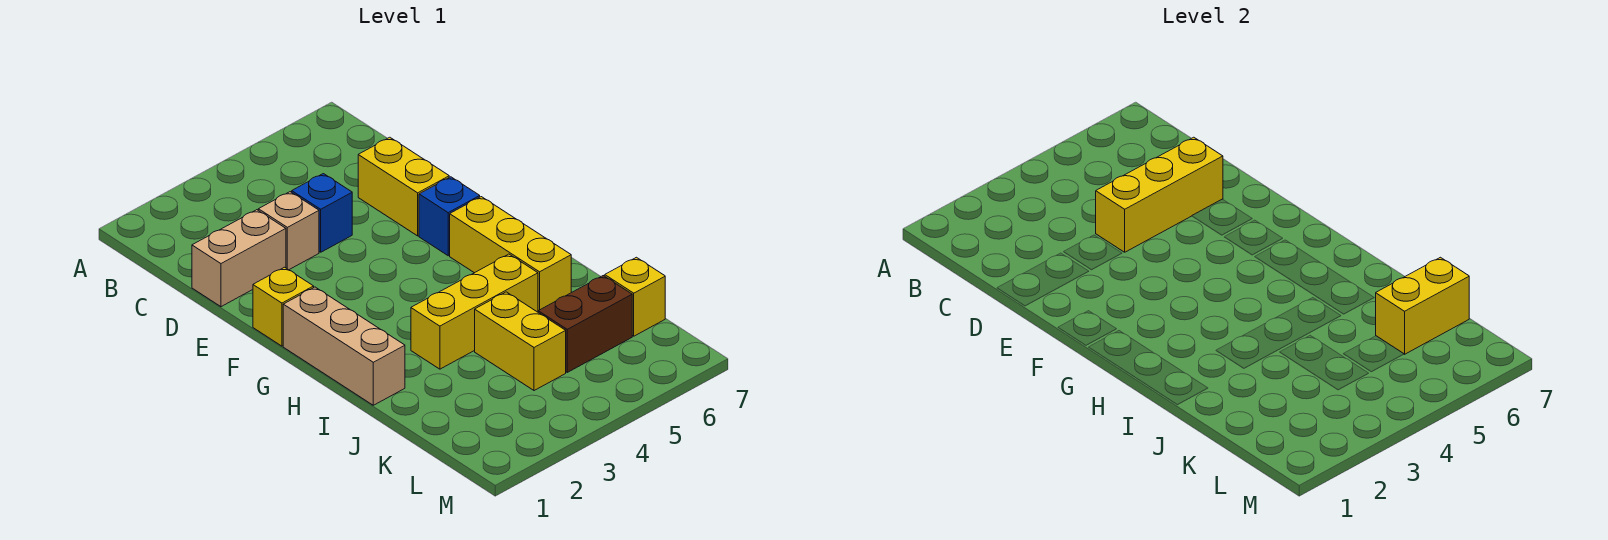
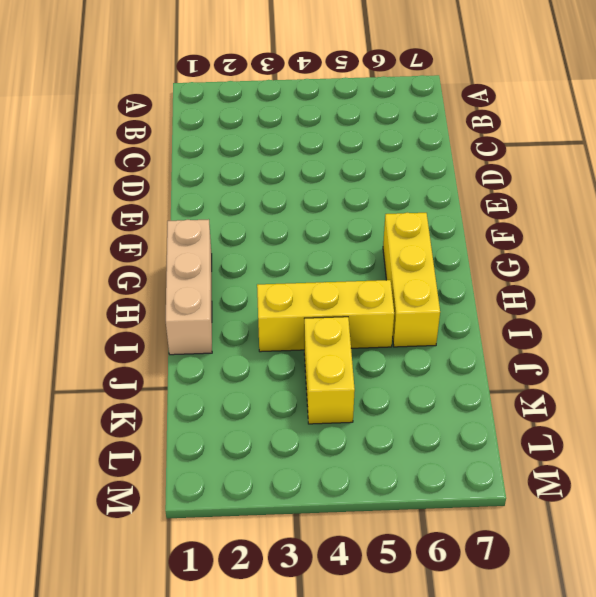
none -> tan brick D1:D2 level 1
none -> tan brick D3 level 1
none -> blue brick D4 level 1

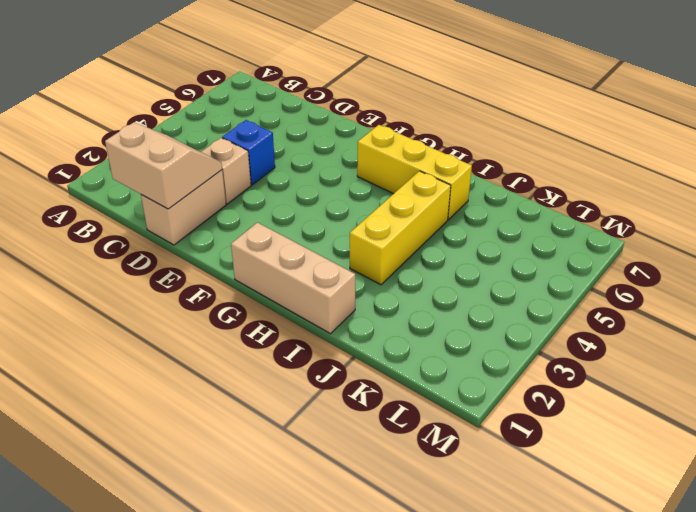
tan slope C1:D2 level 2 top 1 -> none
none -> yellow brick D6:E6 level 1
none -> yellow brick F1 level 1
none -> blue brick F6 level 1

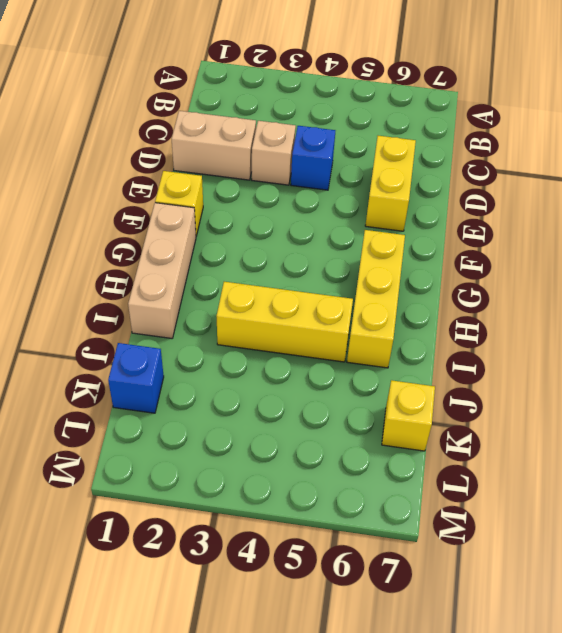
blue brick K1 level 1 -> blue brick F6 level 1
none -> yellow brick J4:K4 level 1
none -> brown brick K5:K6 level 1
none -> yellow brick D4:D6 level 2

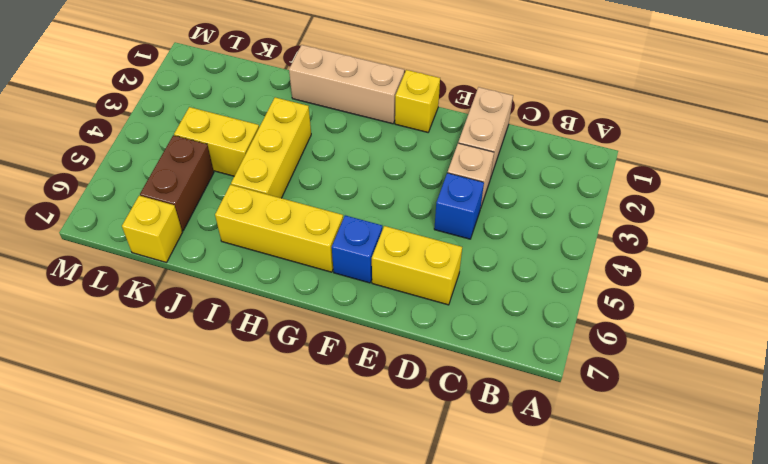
none -> yellow brick D4:D6 level 2
none -> yellow brick K6:K7 level 2

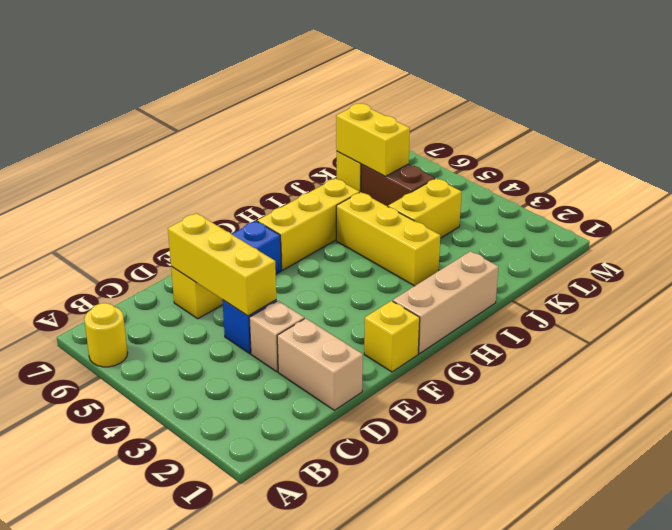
yellow round brick A6 level 1 -> none

